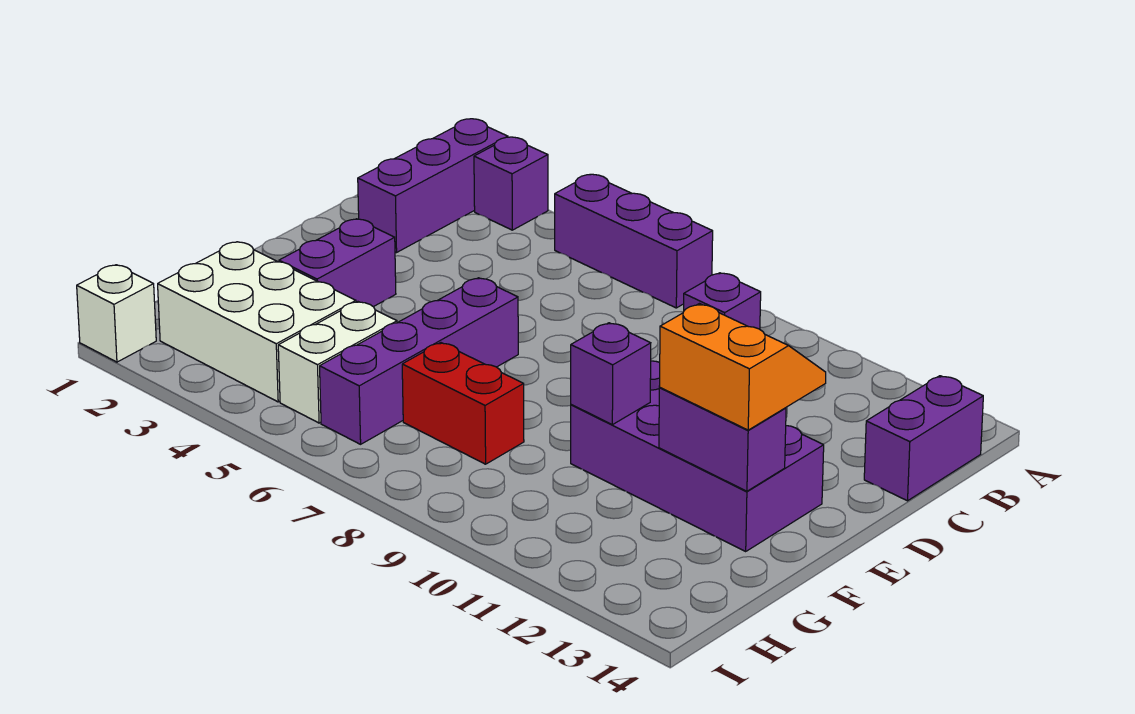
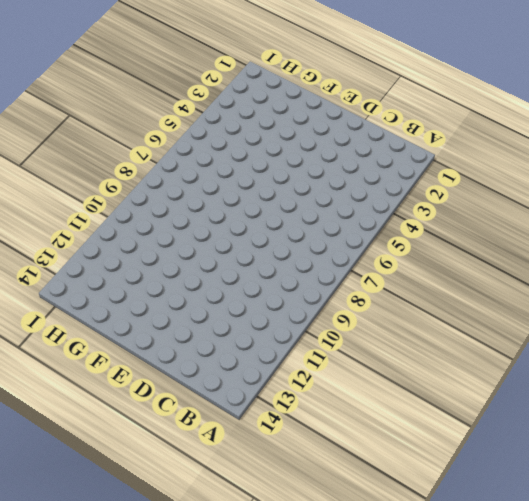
none -> purple brick A2:C2 level 1
none -> purple brick A3 level 1
none -> purple brick A5:A7 level 1

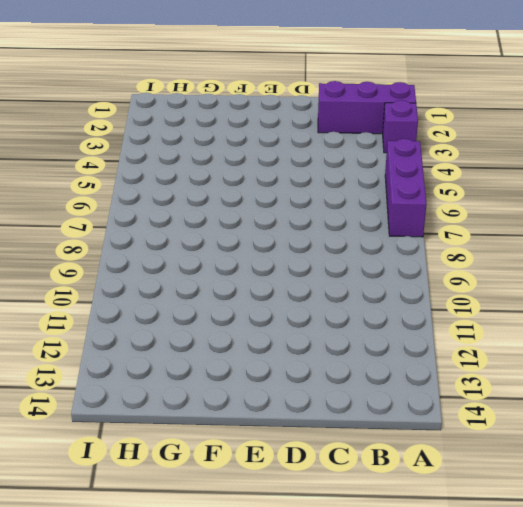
none -> purple brick B9 level 1
none -> purple brick B14:C14 level 1
none -> purple brick E3:F3 level 1

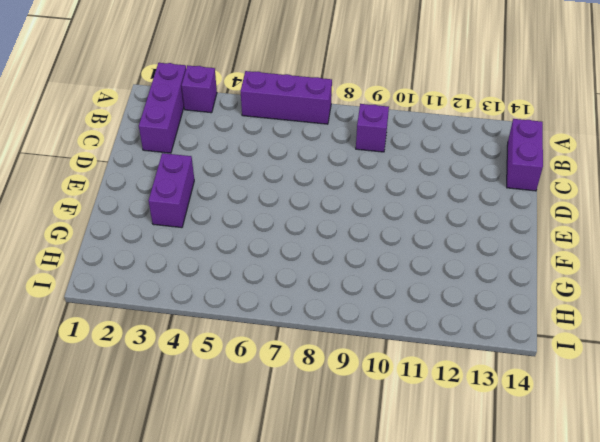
none -> purple brick E6:H6 level 1
none -> purple brick E10:F13 level 1
none -> white brick G2:H4 level 1

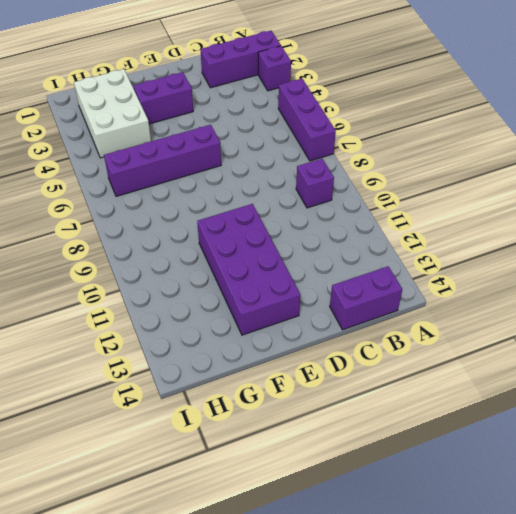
none -> white brick G5:H5 level 1
none -> red brick G7:G8 level 1
none -> white brick I1 level 1

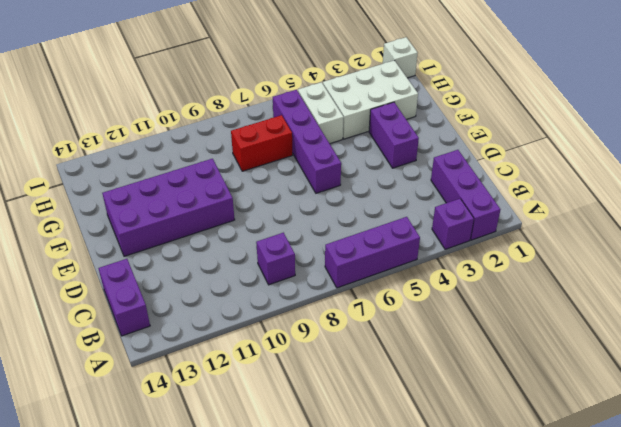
none -> purple brick F10 level 2
none -> purple brick F12:F13 level 2
none -> orange slope E12:F13 level 3 top F

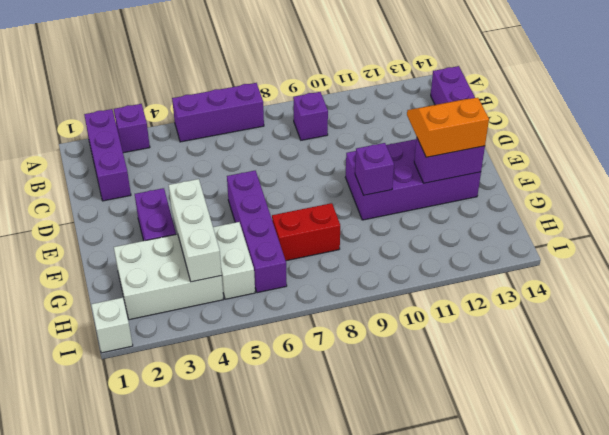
white brick F4:H4 level 2 -> none

